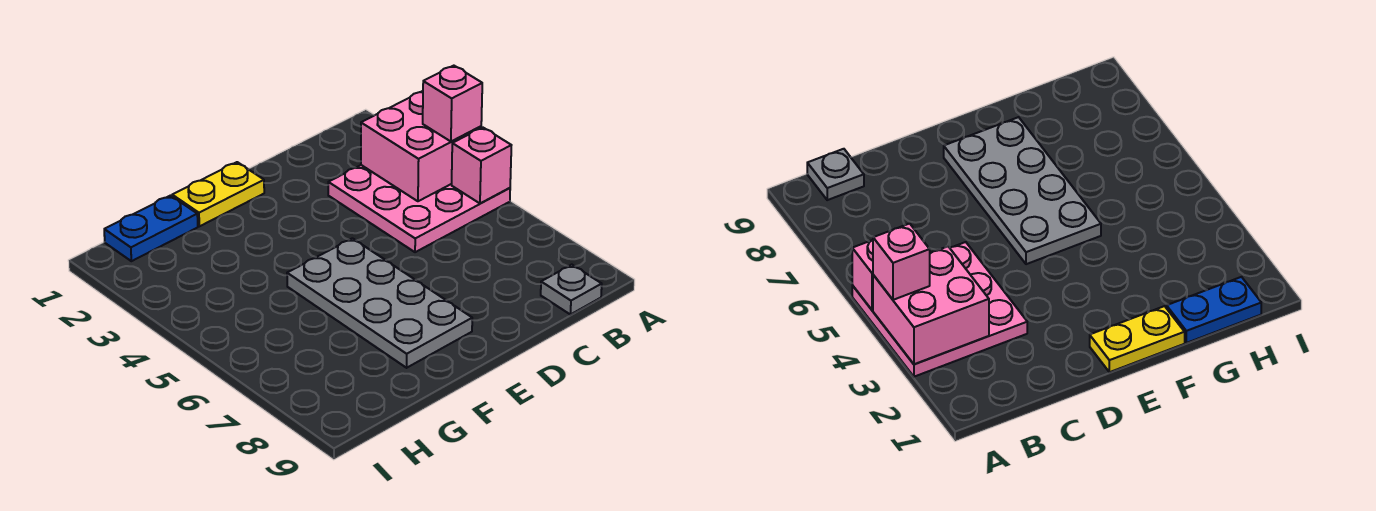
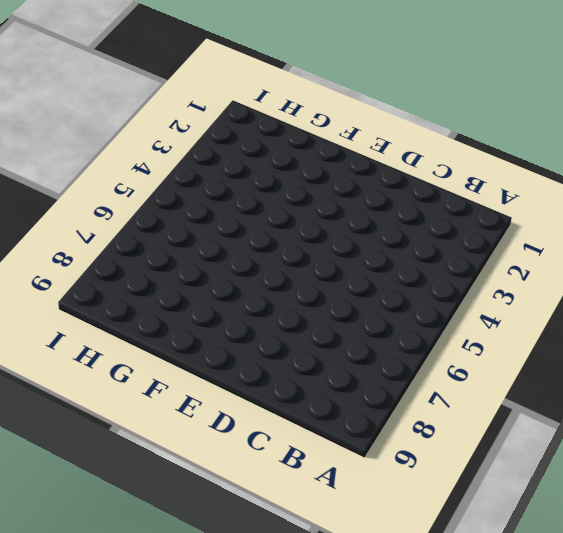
none -> pink plate A3:C5 level 1
none -> grey plate B9 level 1

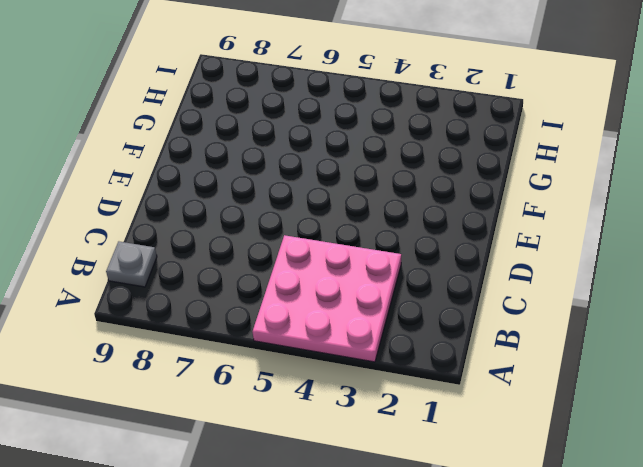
none -> yellow plate E1:F1 level 1
none -> grey plate E5:F8 level 1

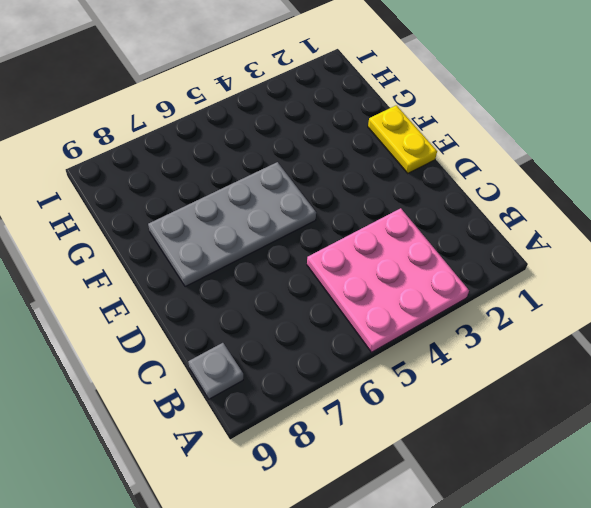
none -> blue plate G1:H1 level 1
none -> pink brick A3:B4 level 2

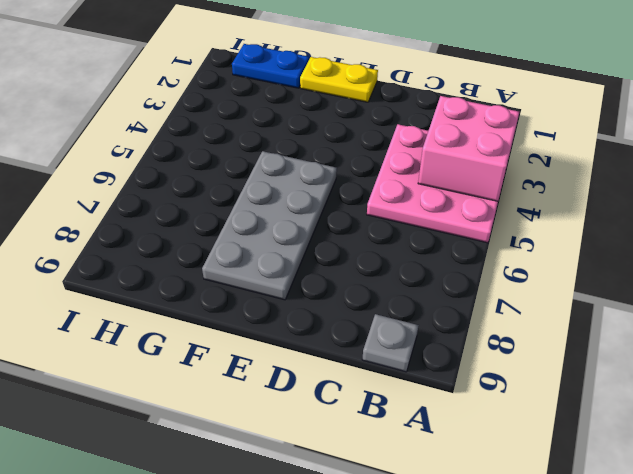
none -> pink brick A5 level 2
none -> pink brick A4 level 3

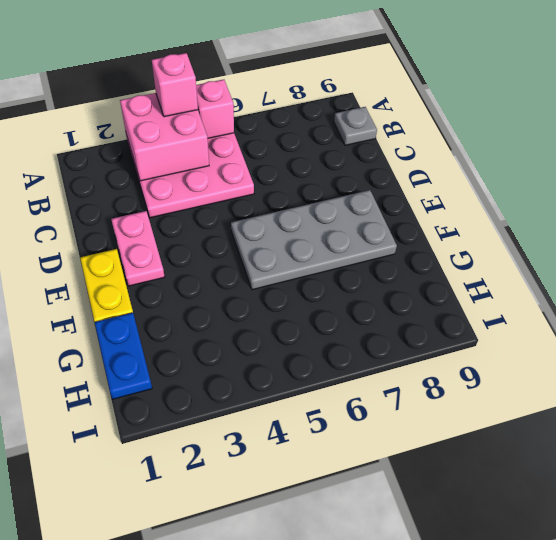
pink plate D2:E2 level 1 -> none

